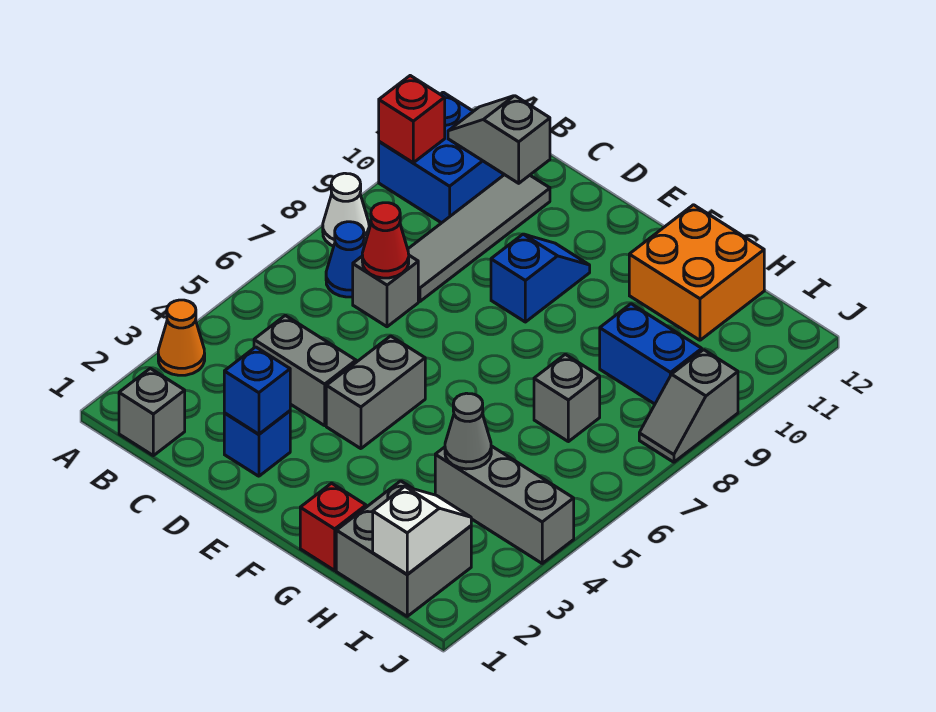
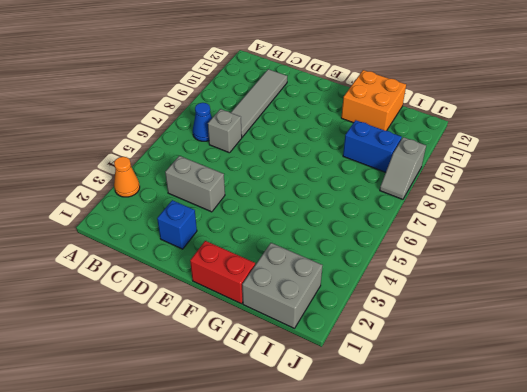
red brick F1:G1 level 1 -> red brick G1 level 1
none -> white cone A8 level 1
none -> blue brick A10:B11 level 1
none -> grey brick B1 level 1

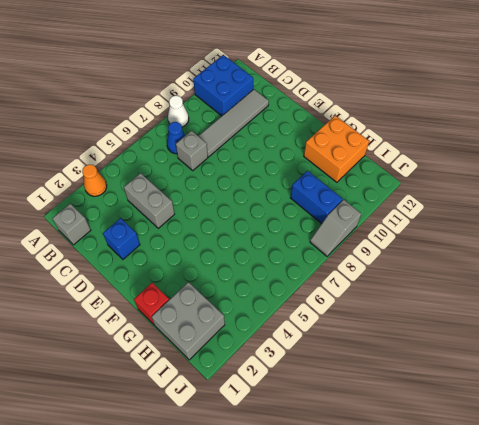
none -> grey brick E4:E5 level 1
none -> blue slope E9:E10 level 1 top 9
none -> grey brick H4:J4 level 1

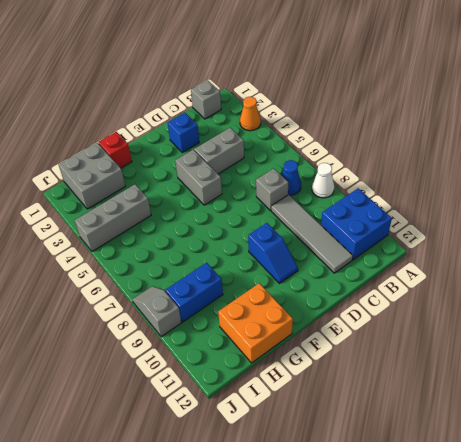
none -> grey brick H7 level 1
none -> red brick A10 level 2
none -> grey slope B11:C11 level 2 top C

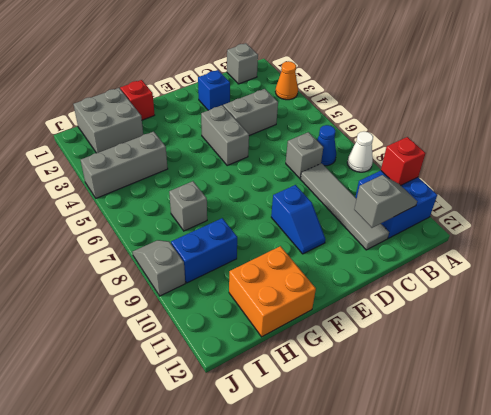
none -> red cone C7 level 2
none -> blue brick D2 level 2
none -> grey cone H4 level 2

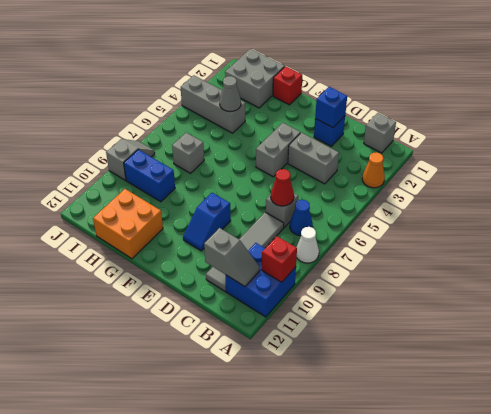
none -> white slope I1:I2 level 2 top 1

